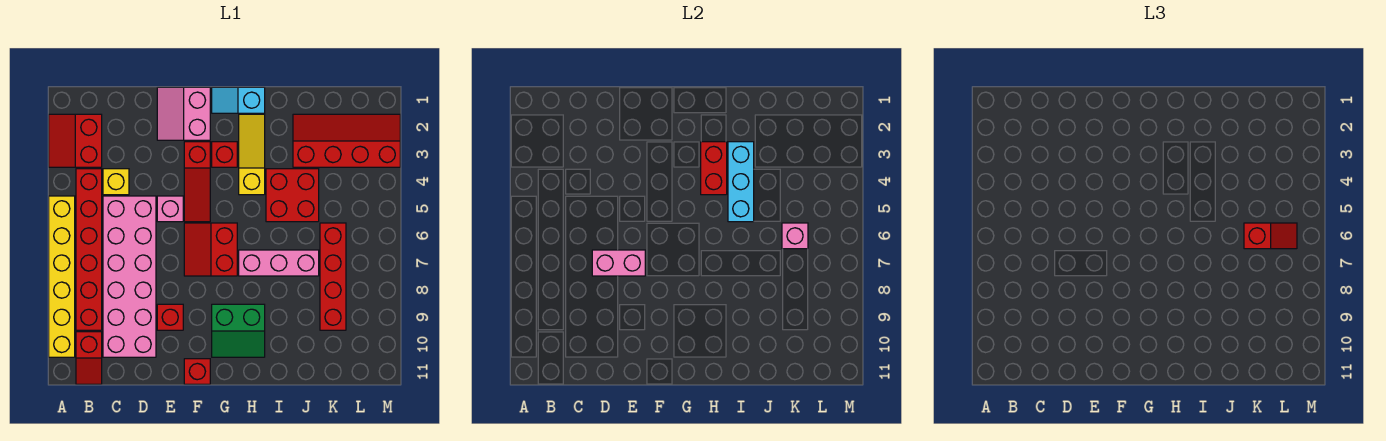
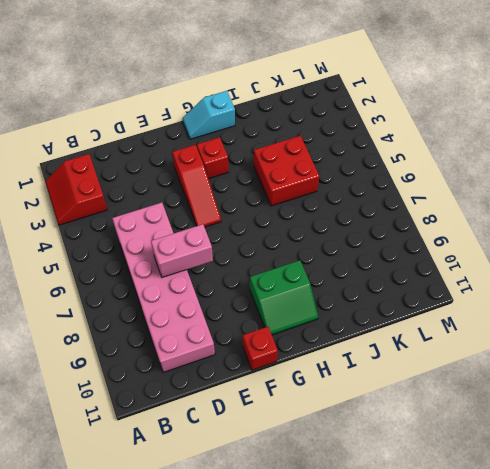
none -> yellow brick A5:A10 level 1
none -> red brick B4:B9 level 1
none -> red slope B10:B11 level 1 top 10

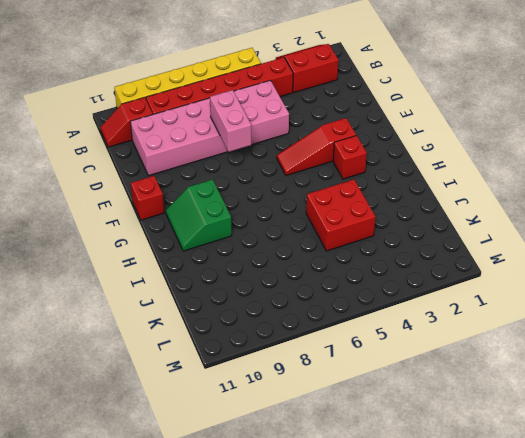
none -> yellow brick C4 level 1
none -> pink slope E1:F2 level 1 top F
none -> pink brick E5 level 1

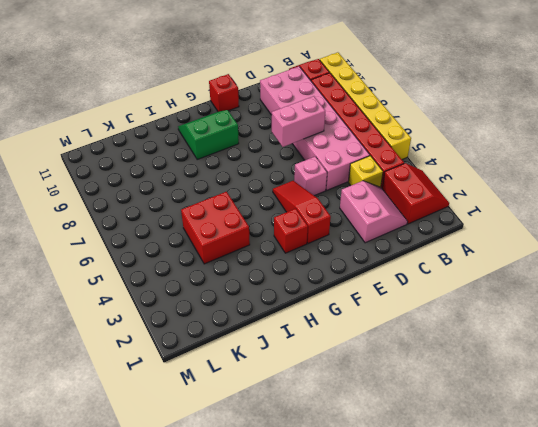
pink slope C2:D3 level 1 top D -> pink slope E1:F2 level 1 top F
none -> red brick E9 level 1
none -> red slope F6:G7 level 1 top G
none -> cyan slope G1:H1 level 1 top H

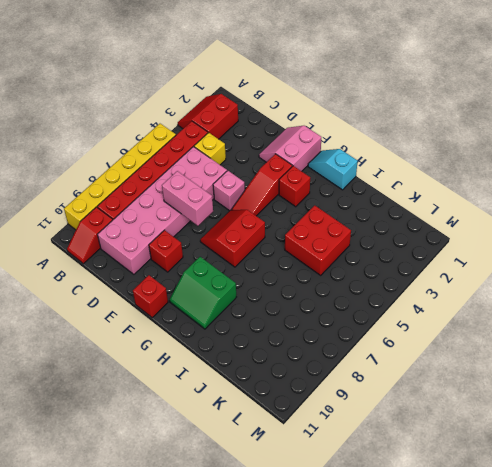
none -> yellow slope H2:H4 level 1 top 4
none -> pink brick H7:J7 level 1
none -> red slope J2:M3 level 1 top 3

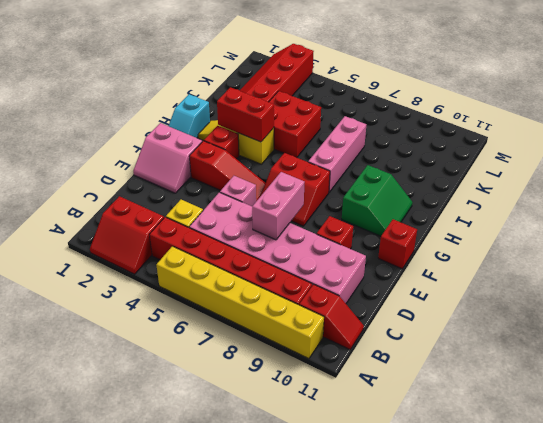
none -> red brick K6:K9 level 1
none -> cyan brick I3:I5 level 2
none -> pink brick K6 level 2

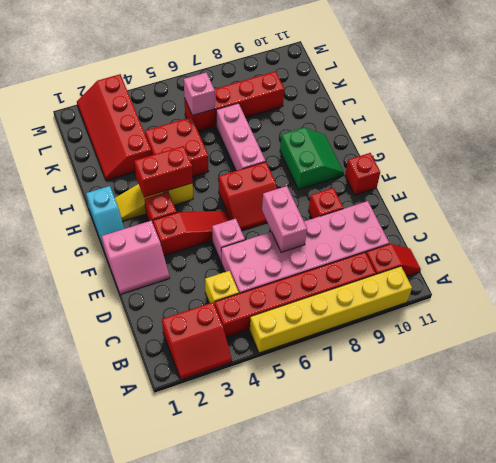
none -> cyan brick I3:I5 level 2
none -> red slope K6:L6 level 3 top K

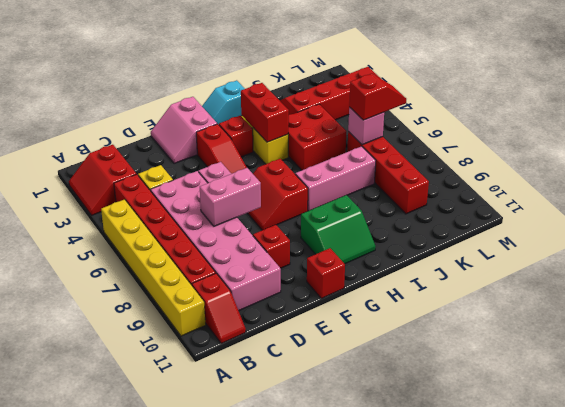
none -> cyan brick I3:I5 level 2

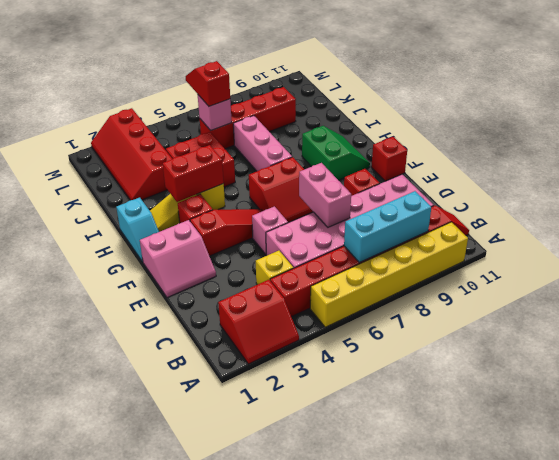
cyan brick B7:B9 level 2 -> cyan brick I3:I5 level 2

